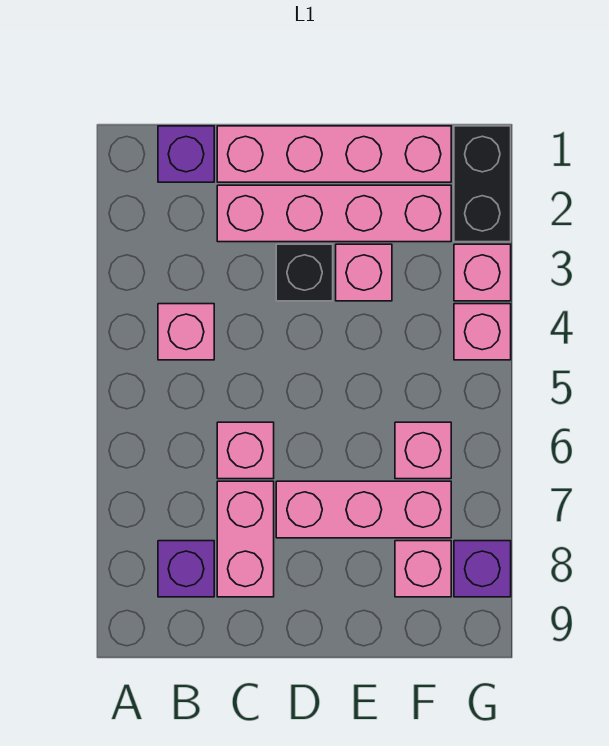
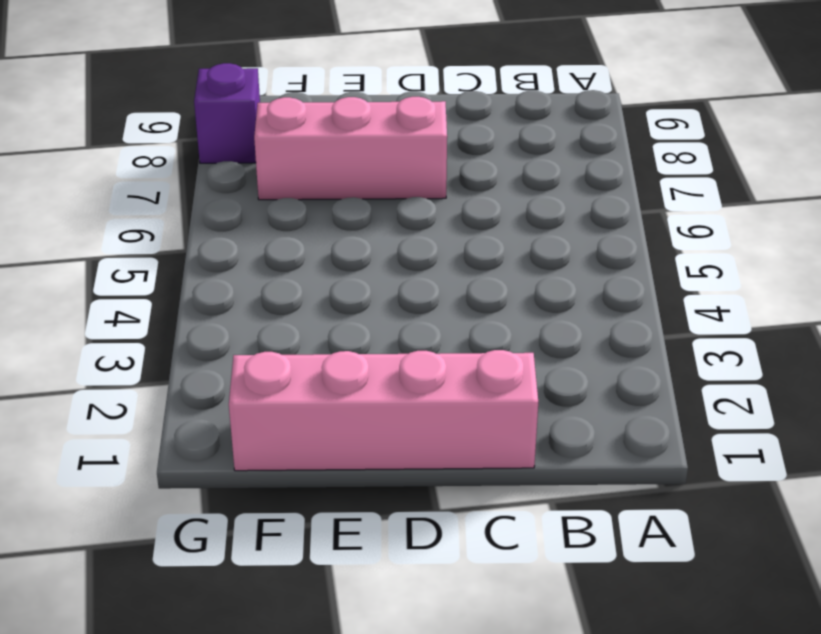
none -> purple brick B1 level 1
none -> pink brick B4 level 1
none -> purple brick B8 level 1

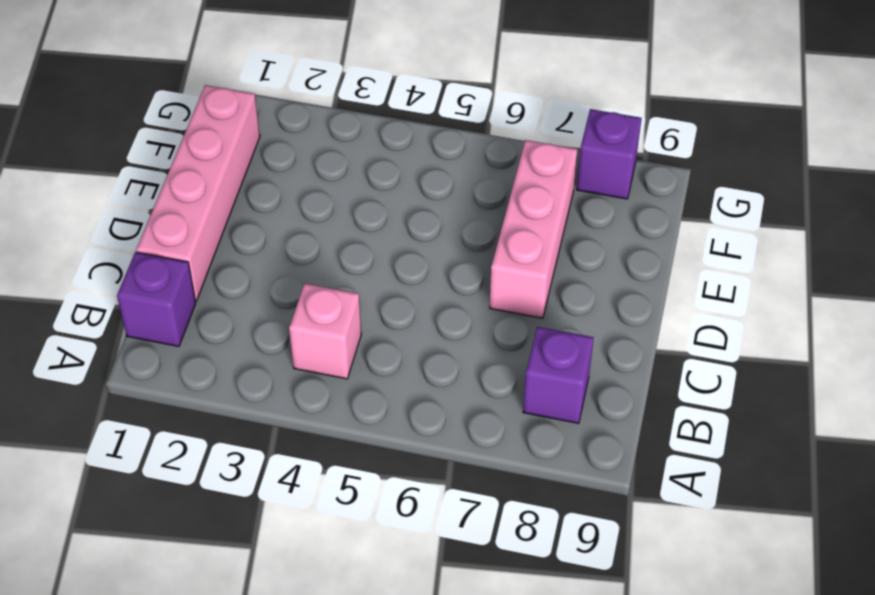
none -> pink brick C2:F2 level 1
none -> pink brick C6 level 1
none -> pink brick C7:C8 level 1

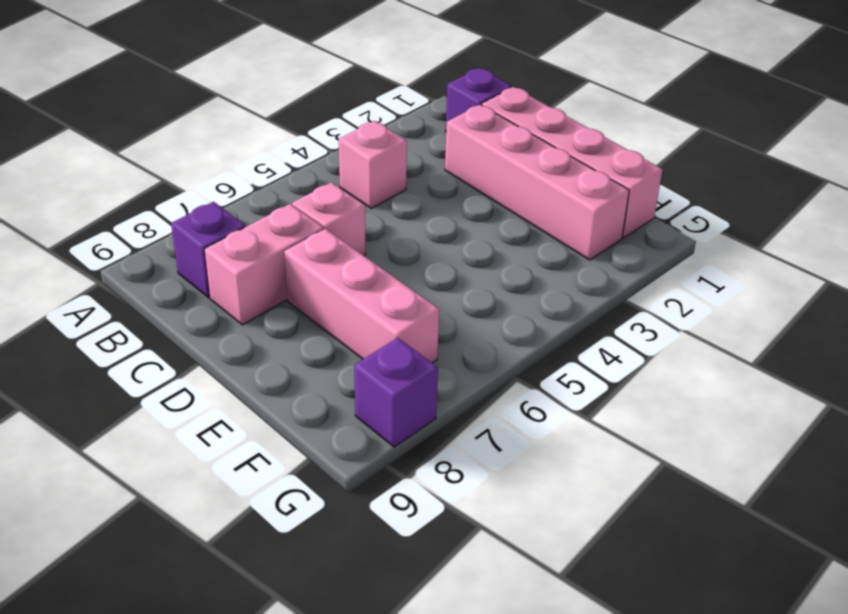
none -> black brick D3 level 1
none -> pink brick E3 level 1
none -> pink brick F6 level 1

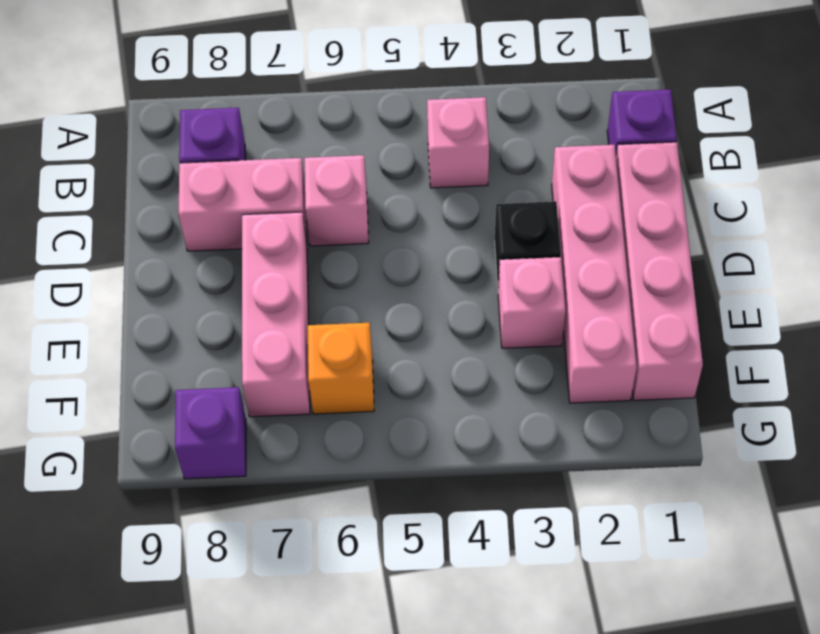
orange brick F6 level 1 -> pink brick F6 level 1
none -> pink brick F8 level 1
none -> black brick G1:G2 level 1
none -> pink brick G3 level 1

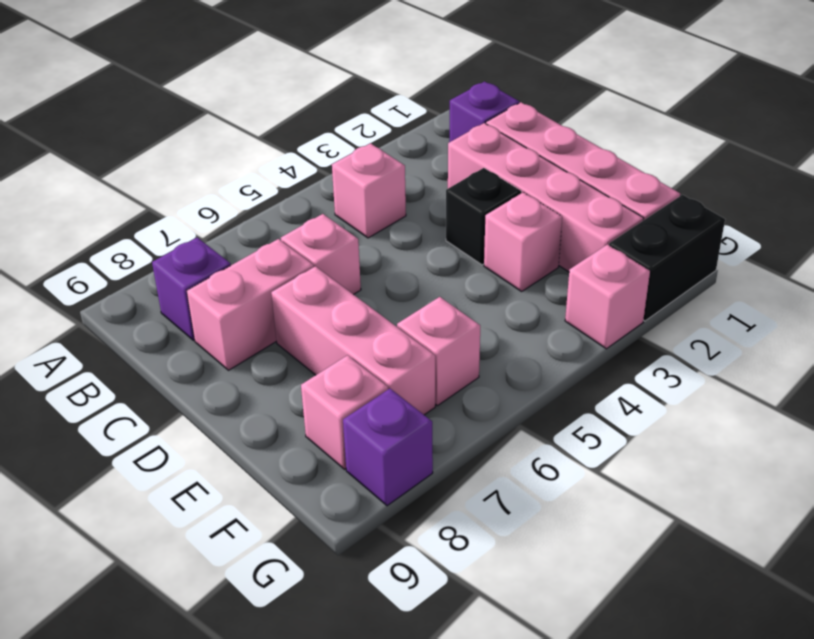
none -> pink brick G4 level 1

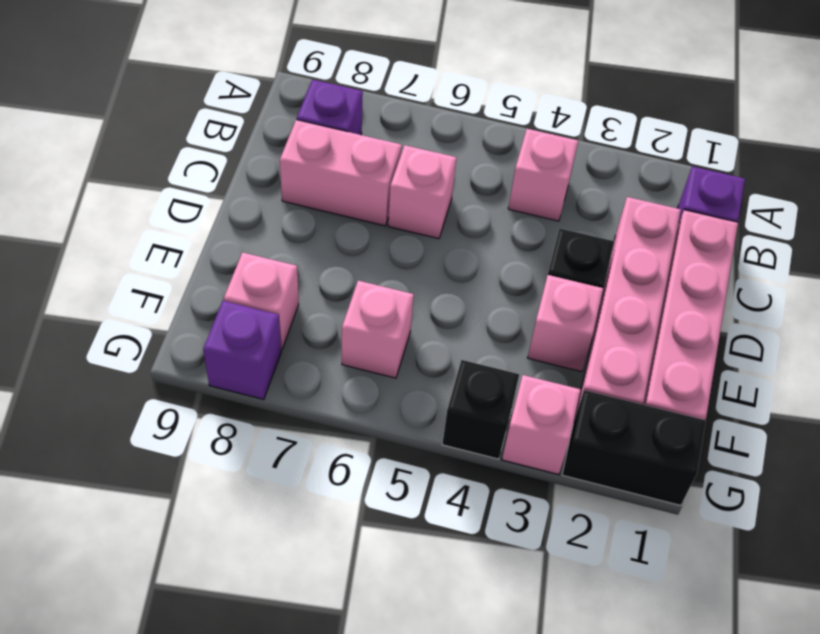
black brick G4 level 1 -> pink brick G4 level 1
none -> pink brick D7:F7 level 1

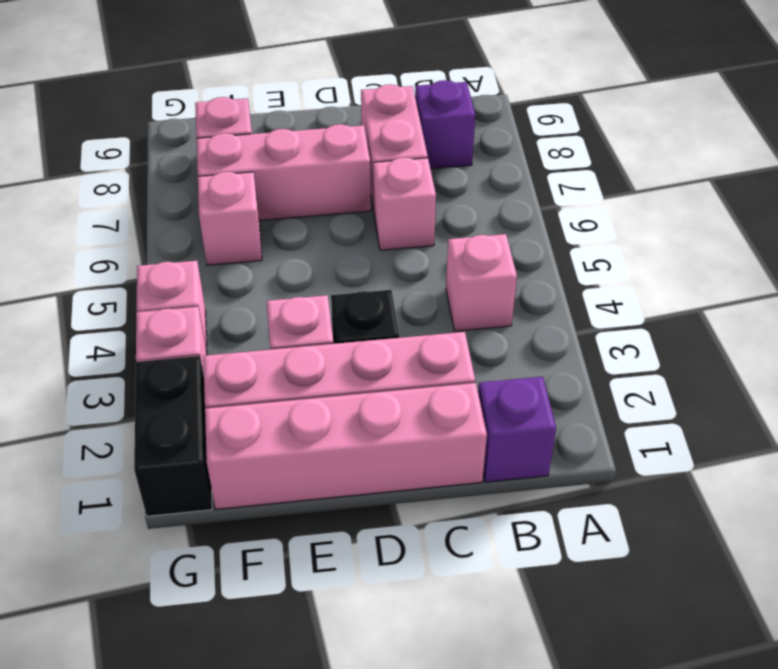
none -> purple brick G8 level 1

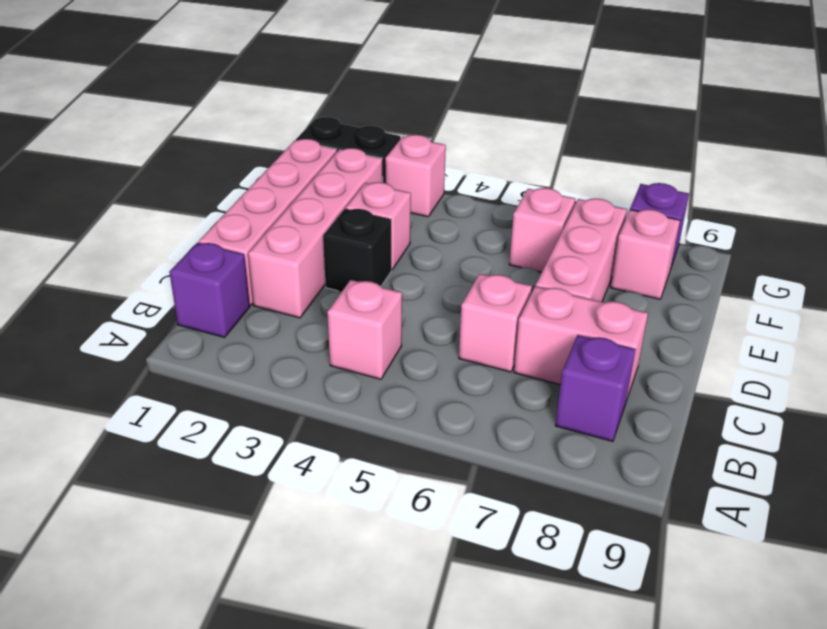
none -> pink brick G4 level 1

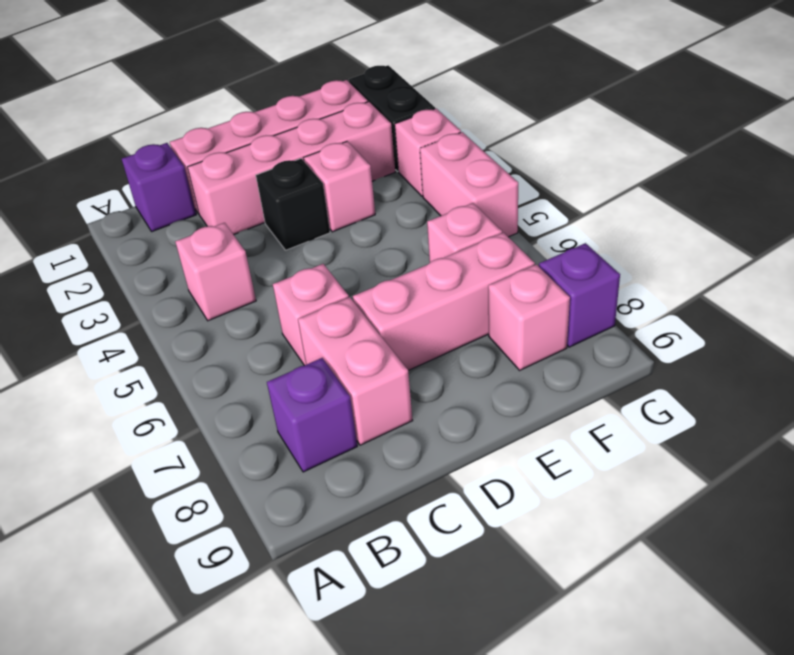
pink brick G4:G5 level 1 -> pink brick G4 level 1

